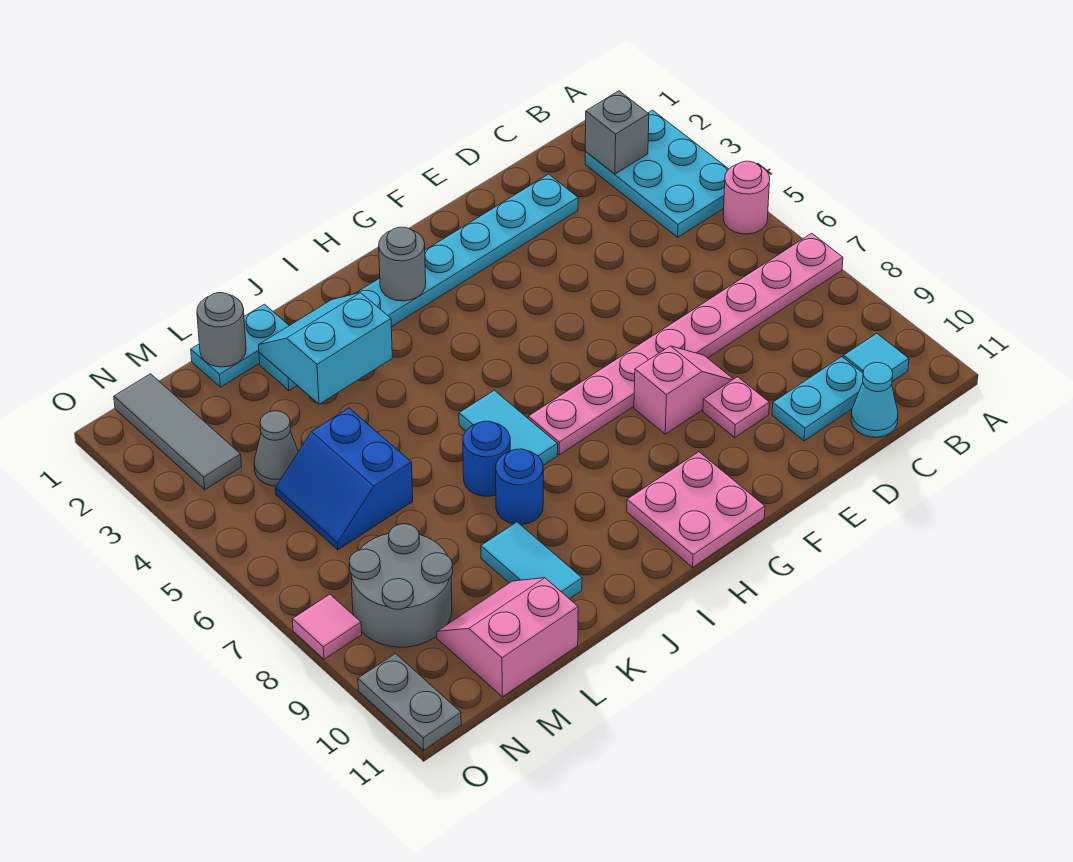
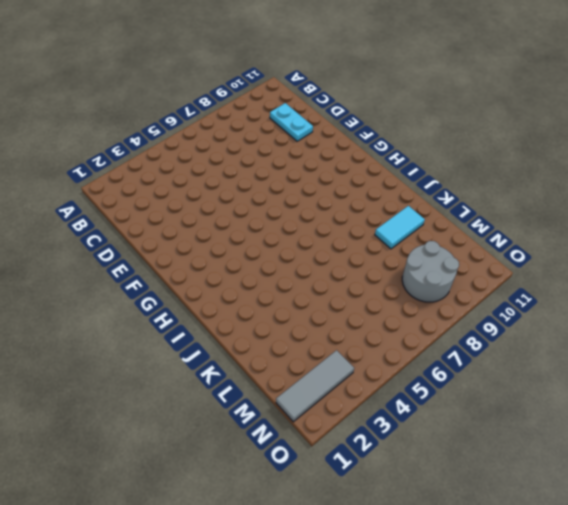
none -> cyan plate A2:B4 level 1
none -> pink round brick A5 level 1
none -> pink plate A7:H7 level 1

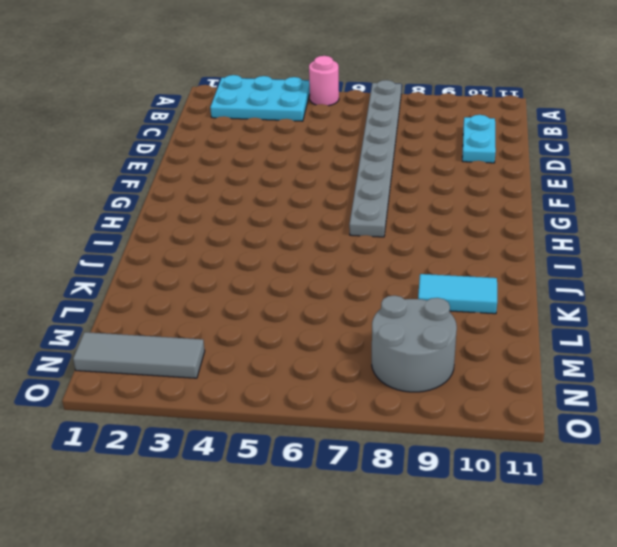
grey plate A7:H7 level 1 -> pink plate A7:H7 level 1
none -> cyan tile B10 level 1
none -> cyan cone C11 level 1
none -> cyan plate D2:K2 level 1

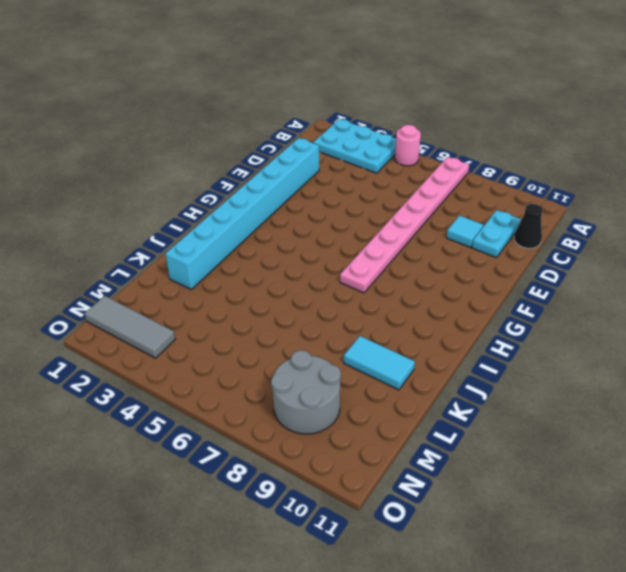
black cone C11 level 1 -> cyan cone C11 level 1
cyan brick D2:K2 level 1 -> cyan plate D2:K2 level 1
cyan tile D9 level 1 -> cyan tile B10 level 1
none -> pink slope E8:F8 level 1 top F
none -> pink plate E9 level 1
none -> pink plate G10:H11 level 1

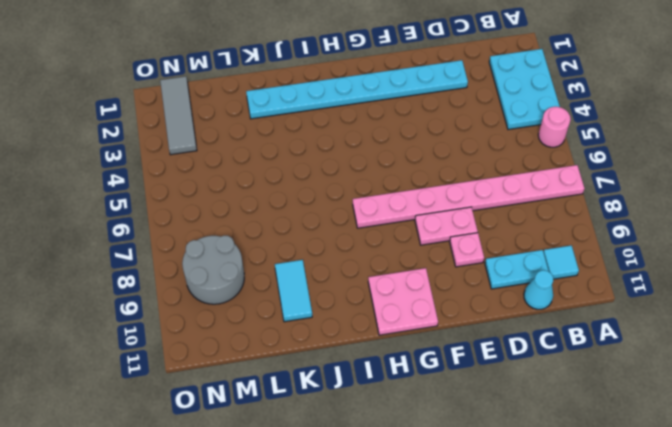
pink plate E8:F8 level 1 -> pink slope E8:F8 level 1 top F
none -> cyan tile I6:I7 level 1
none -> blue round brick J7 level 1
none -> blue round brick J8 level 1

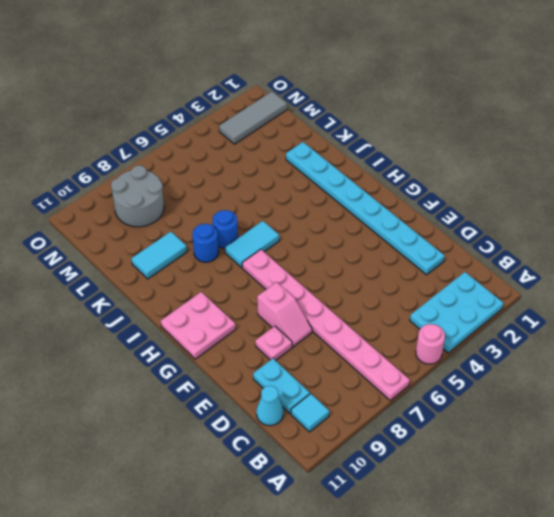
none -> cyan plate K1:L1 level 1
none -> blue slope L5:M6 level 1 top L
none -> pink slope L10:M11 level 1 top 11

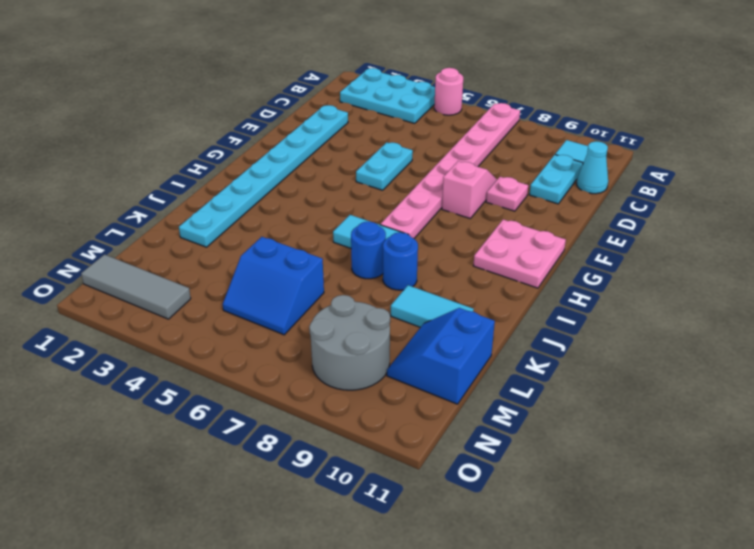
cyan plate E5:F5 level 1 -> cyan plate K1:L1 level 1
blue slope L10:M11 level 1 top 11 -> pink slope L10:M11 level 1 top 11
none -> grey cone M4 level 1
none -> pink tile O8 level 1
none -> grey plate O10:O11 level 1

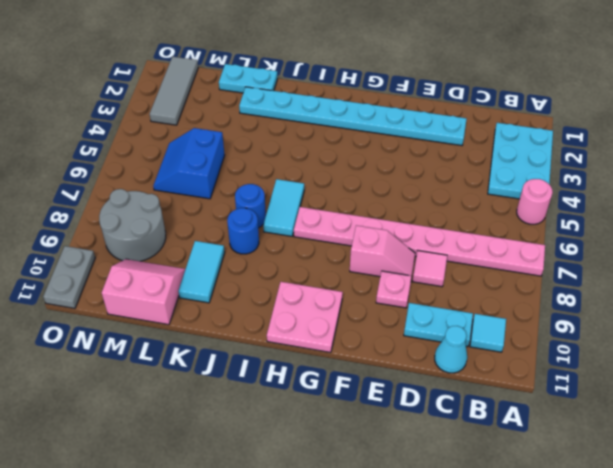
pink tile D8 level 1 -> pink tile O8 level 1
none -> grey cone M4 level 1
none -> grey brick B2 level 2
none -> grey round brick H2 level 2

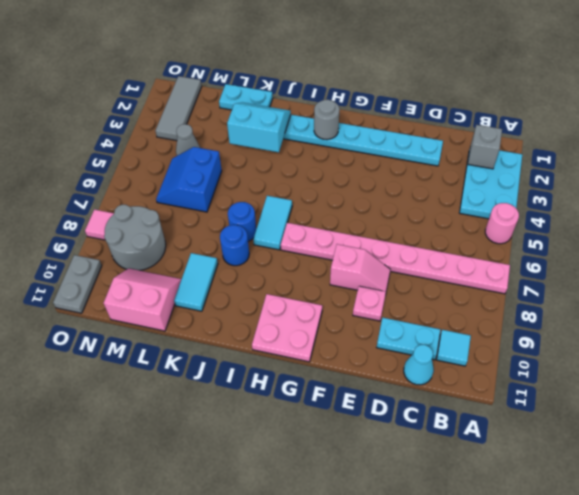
none -> grey round brick L1 level 2

